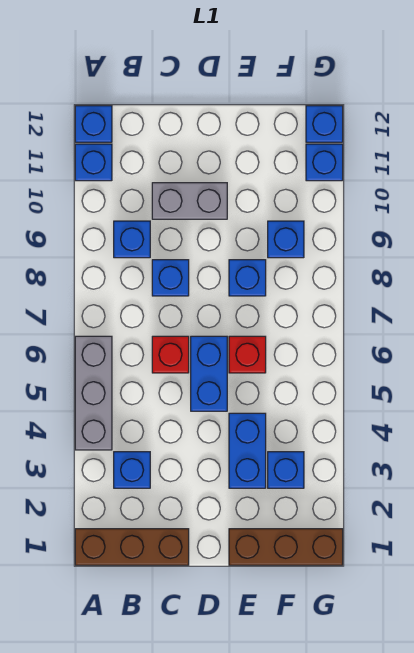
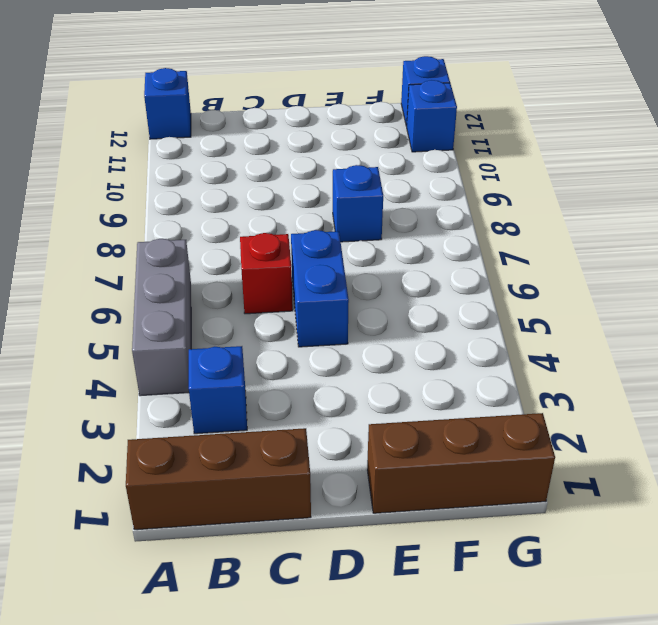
none -> blue brick A11 level 1
none -> blue brick B9 level 1
none -> blue brick C8 level 1

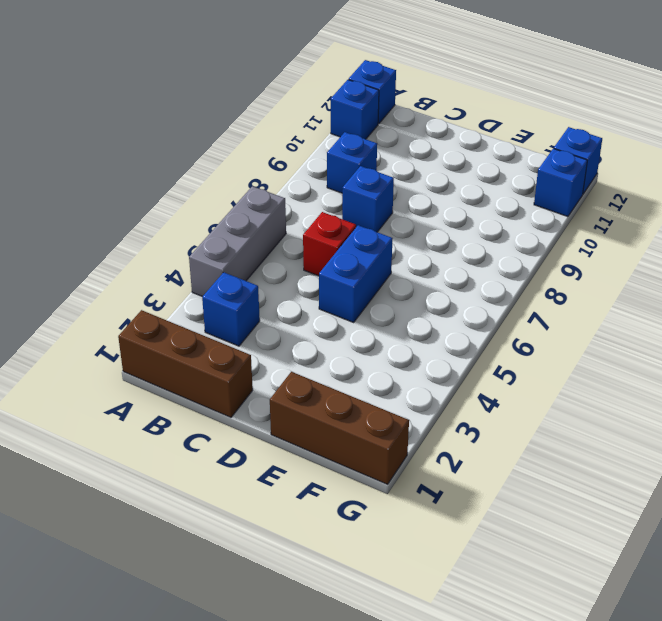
none -> grey brick C10:D10 level 1
none -> blue brick E3:E4 level 1
none -> red brick E6 level 1

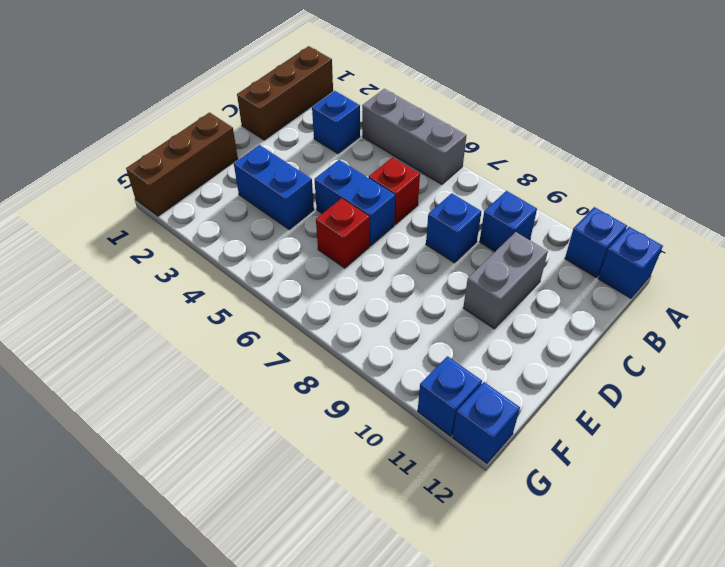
none -> blue brick E8 level 1
none -> blue brick F3 level 1
none -> blue brick F9 level 1

